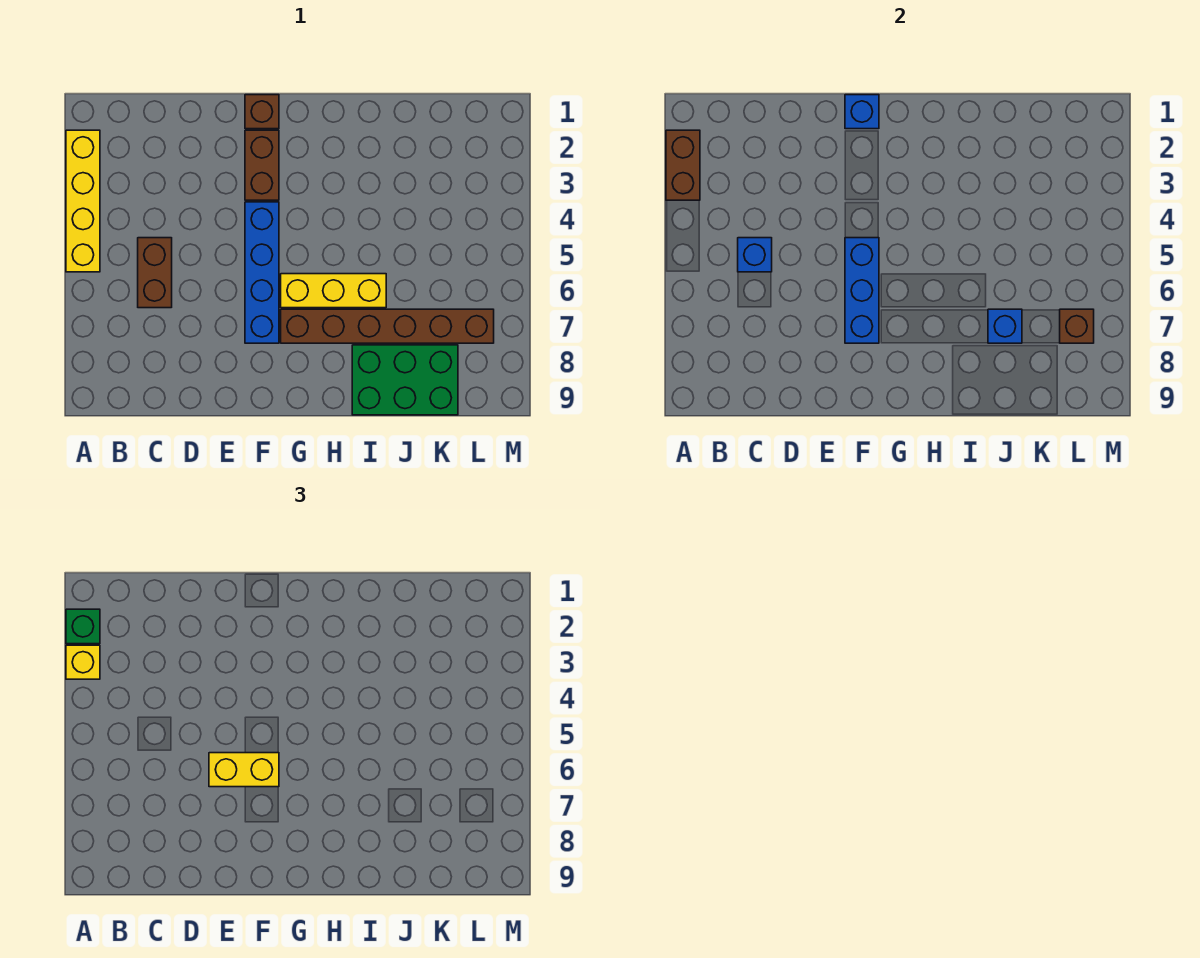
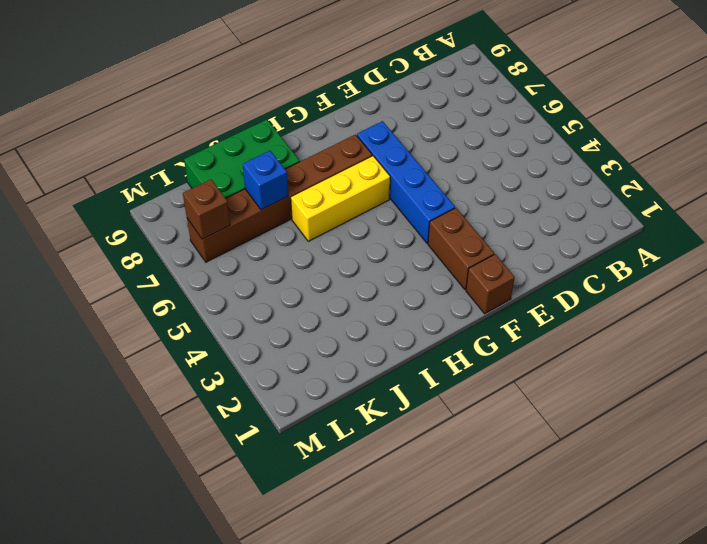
none -> yellow brick A2:A5 level 1
none -> brown brick C5:C6 level 1
none -> brown brick A2:A3 level 2

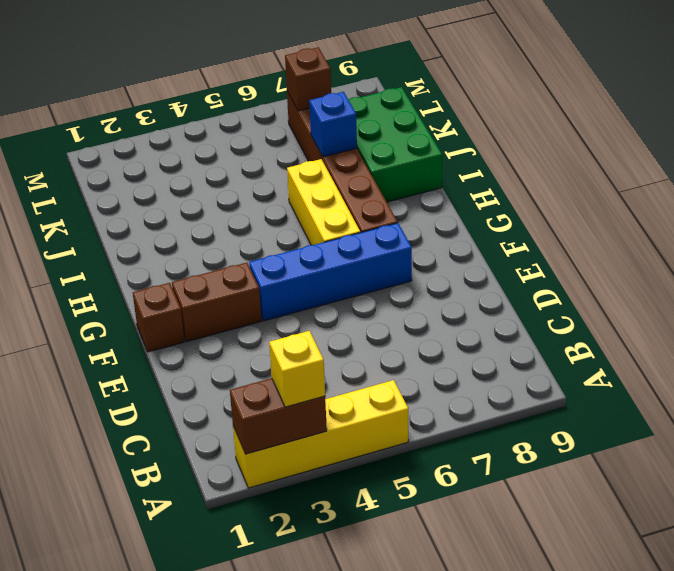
none -> brown brick C5:C6 level 1
none -> blue brick C5 level 2
none -> blue brick F1 level 2

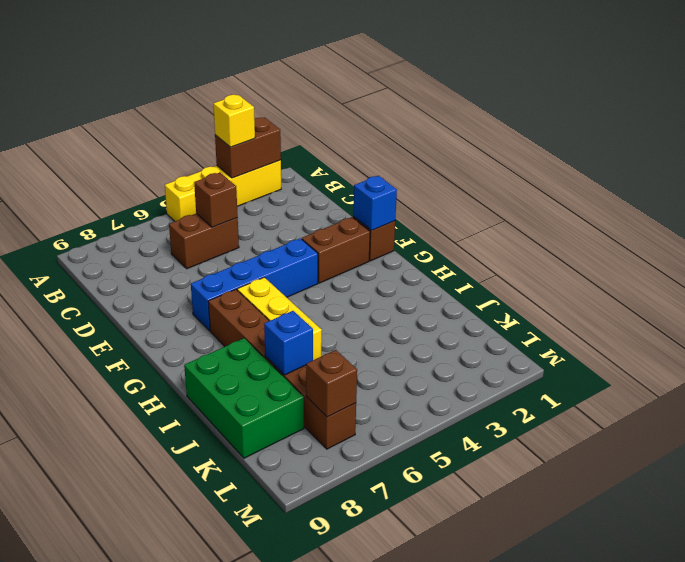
brown brick C5 level 2 -> blue brick C5 level 2
none -> blue brick F5:F7 level 2
none -> green brick A2 level 3
none -> yellow brick E6:F6 level 3

